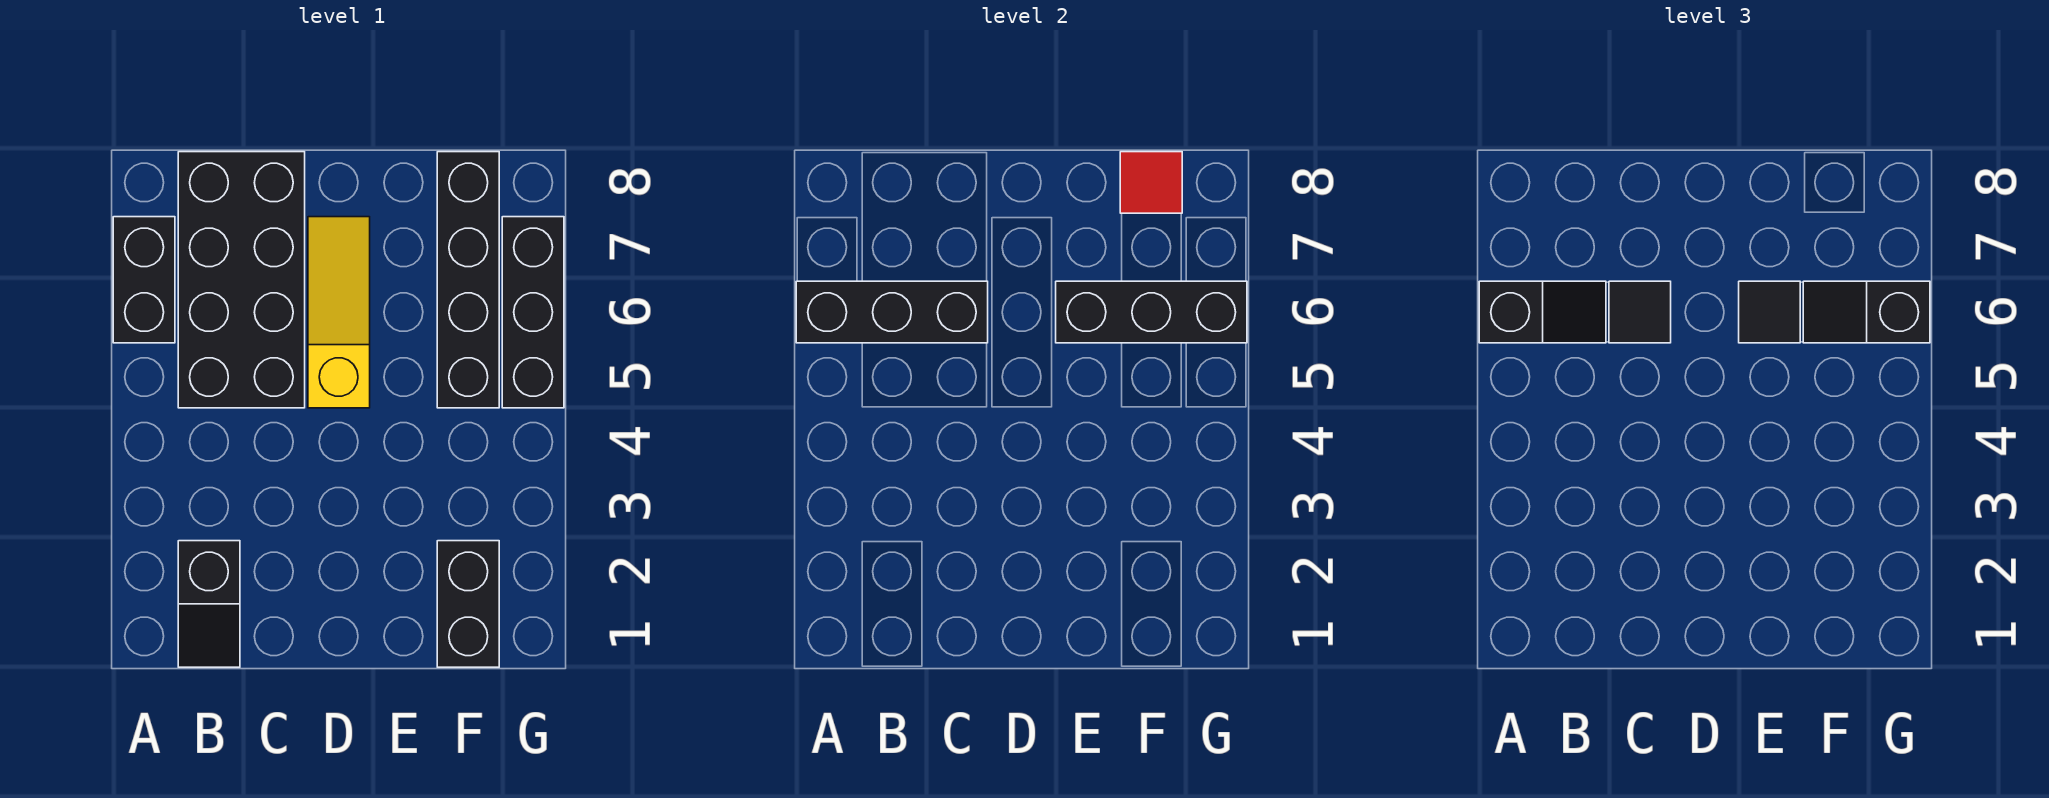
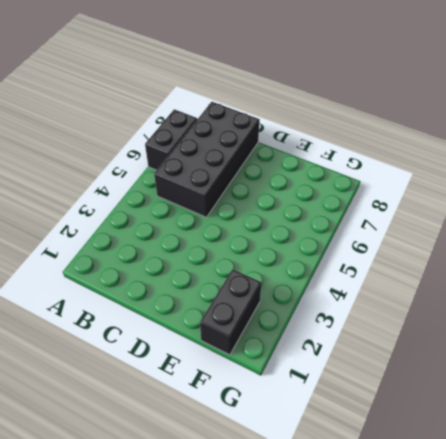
none -> black slope B1:B2 level 1 top 2
none -> yellow slope D5:D7 level 1 top 5
none -> black brick F5:F8 level 1

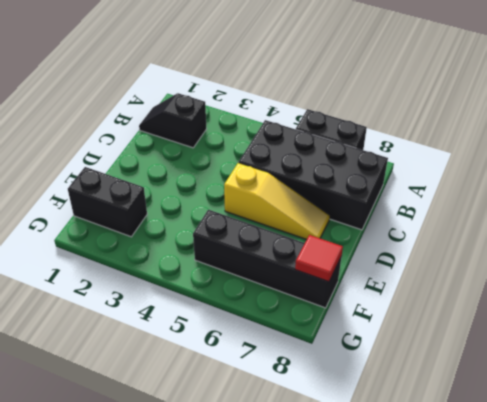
none -> black brick G5:G7 level 1
none -> black brick A6:C6 level 2
none -> black brick E6:G6 level 2

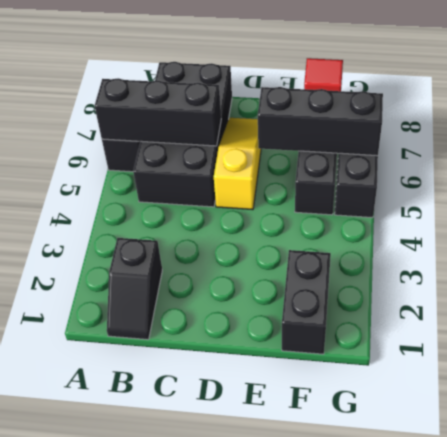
none -> black slope A6:B6 level 3 top A
none -> black tile C6 level 3
none -> black tile E6 level 3

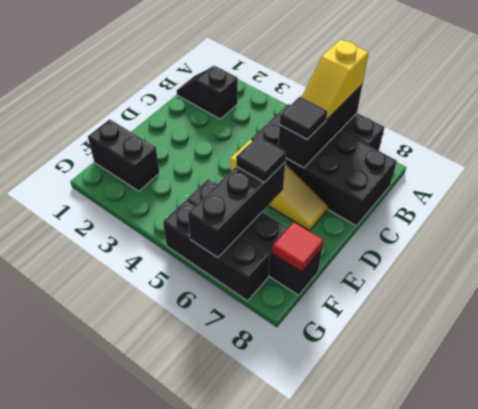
yellow slope A6:B6 level 3 top A -> black slope A6:B6 level 3 top A
none -> black slope F6:G6 level 3 top G

